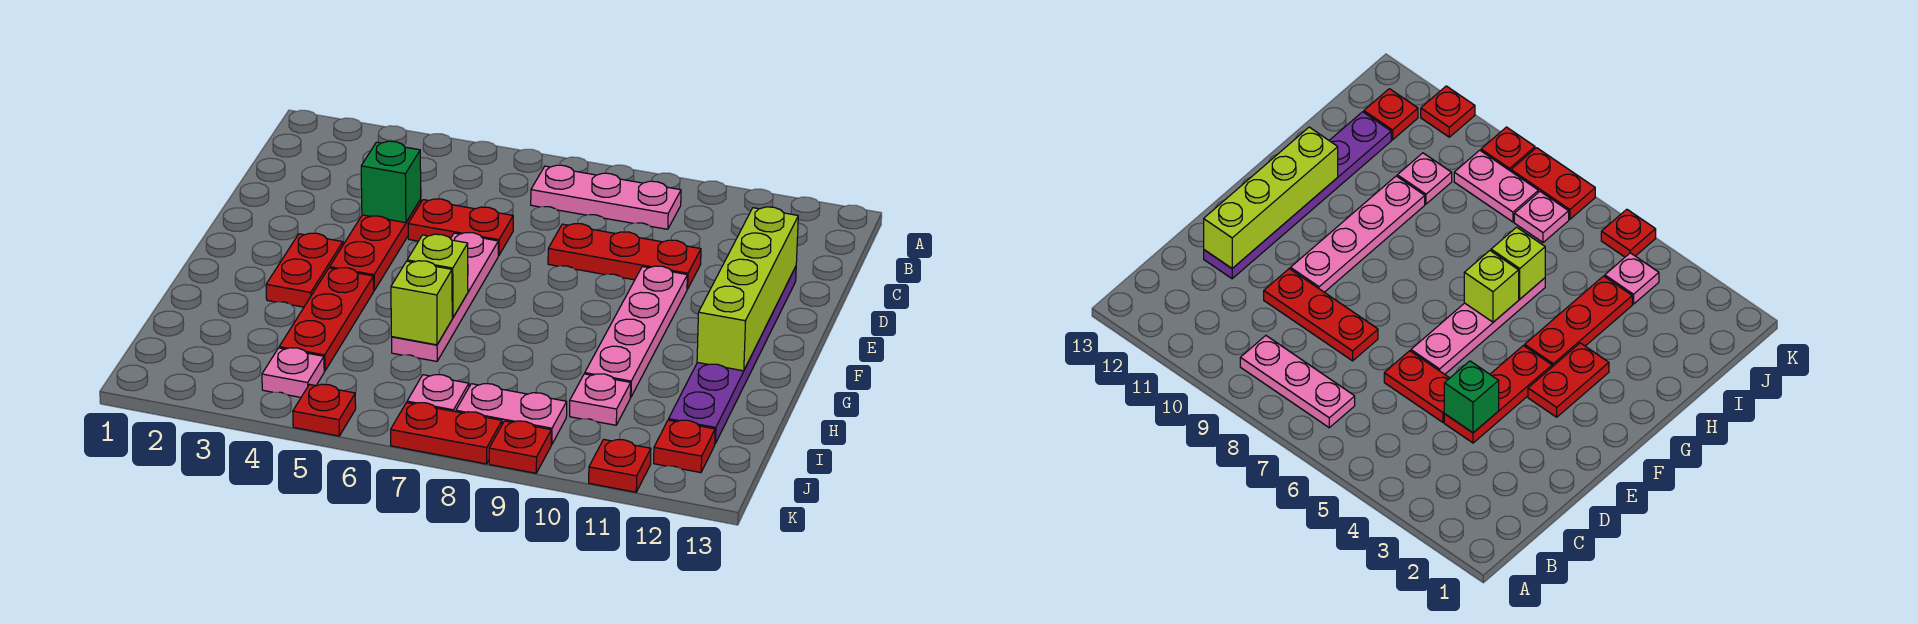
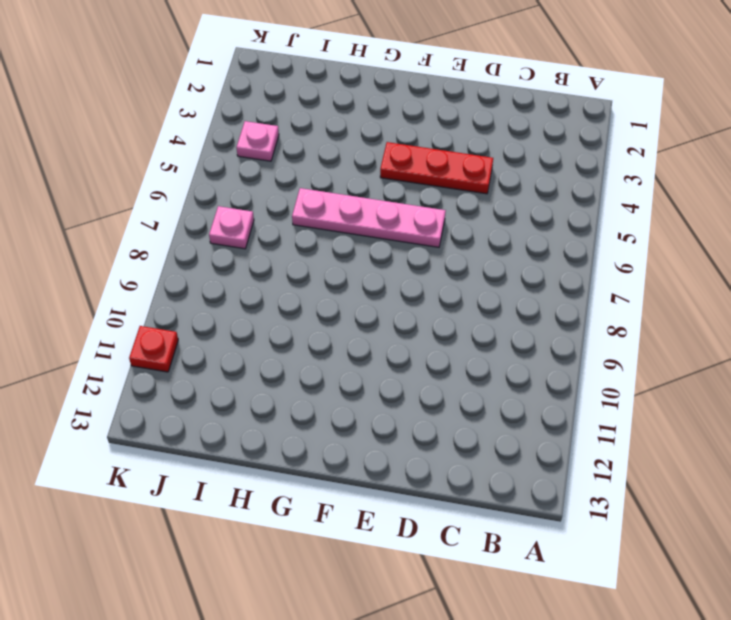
none -> pink plate B7:B9 level 1
none -> red plate D5:D6 level 1
none -> red plate D8:D10 level 1

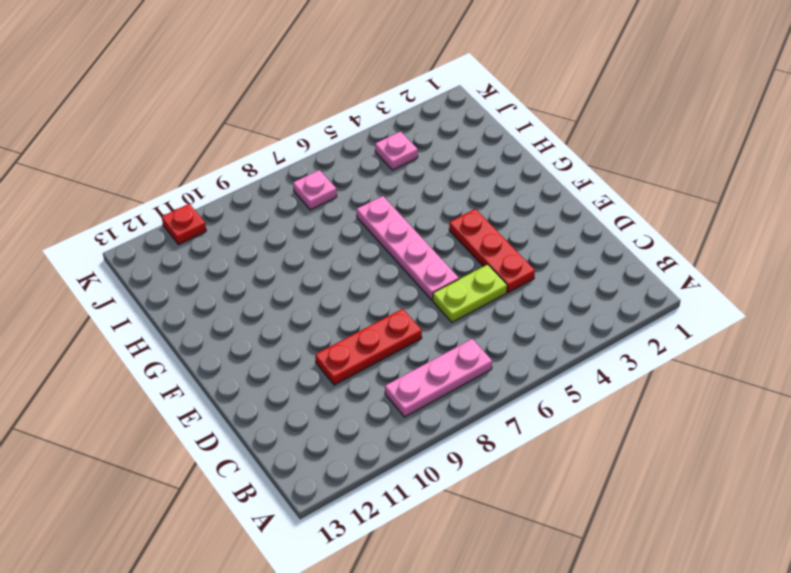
lime plate D5:D6 level 1 -> red plate D5:D6 level 1
none -> purple plate D12:I12 level 1
none -> pink plate E10:H10 level 1
none -> red plate F3:G3 level 1

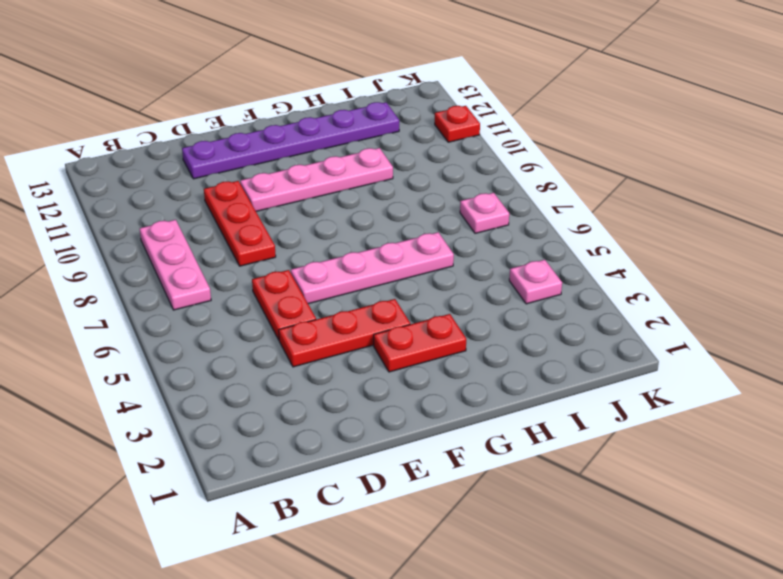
none -> red plate G4:I4 level 1
none -> pink plate I10 level 1
none -> pink plate J8:J9 level 1

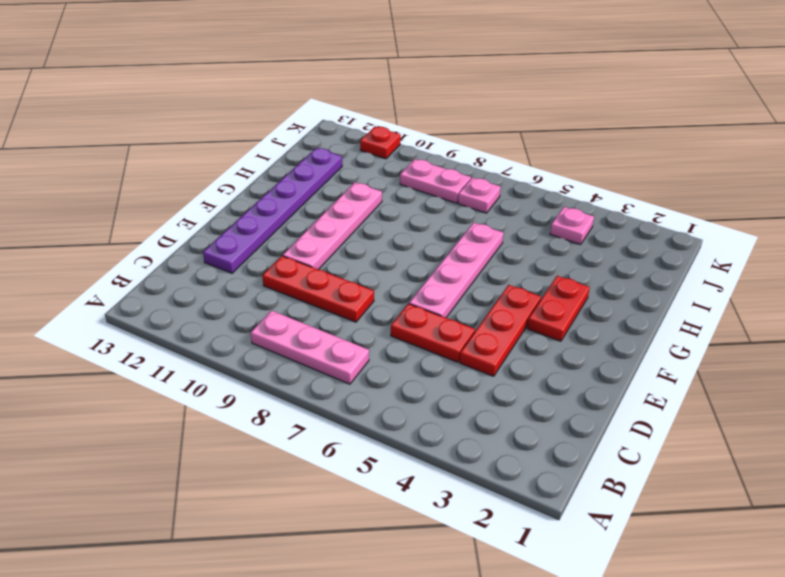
none -> red plate G4:I4 level 1
none -> pink plate I10 level 1
none -> red plate J12 level 1

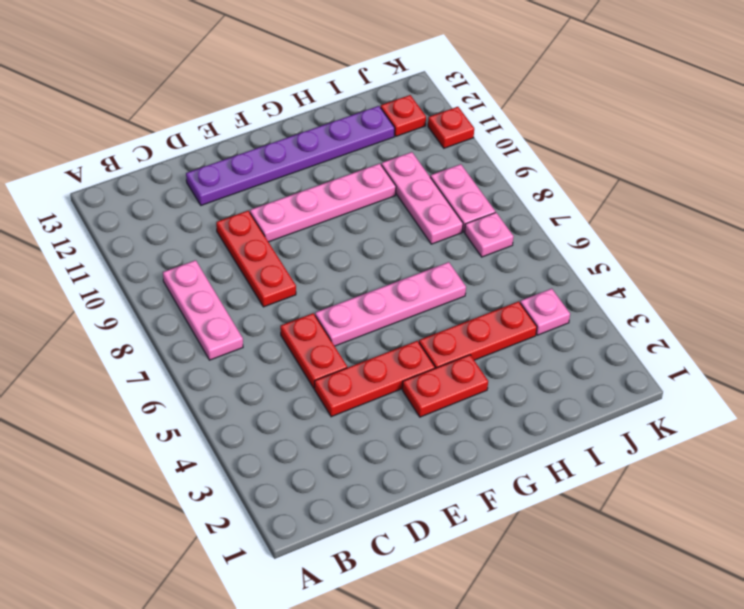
pink plate I8:I10 level 1 -> pink plate I10 level 1
none -> red plate K5 level 1
none -> red plate K7:K8 level 1
none -> red plate K9 level 1

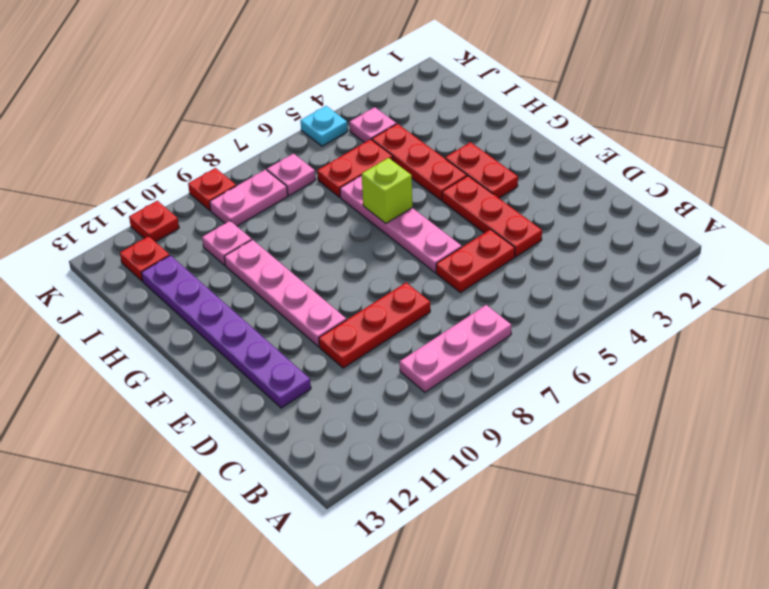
red plate I5:I6 level 1 -> red plate K7:K8 level 1
cyan plate K5 level 1 -> red plate K5 level 1
none -> green brick D4 level 2
none -> lime brick D12:G12 level 2
none -> lime brick H6 level 2

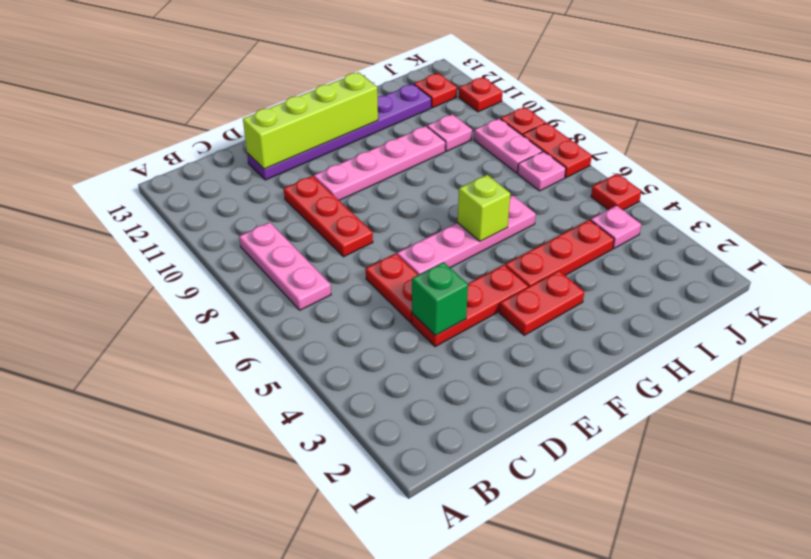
none -> lime brick H6 level 2

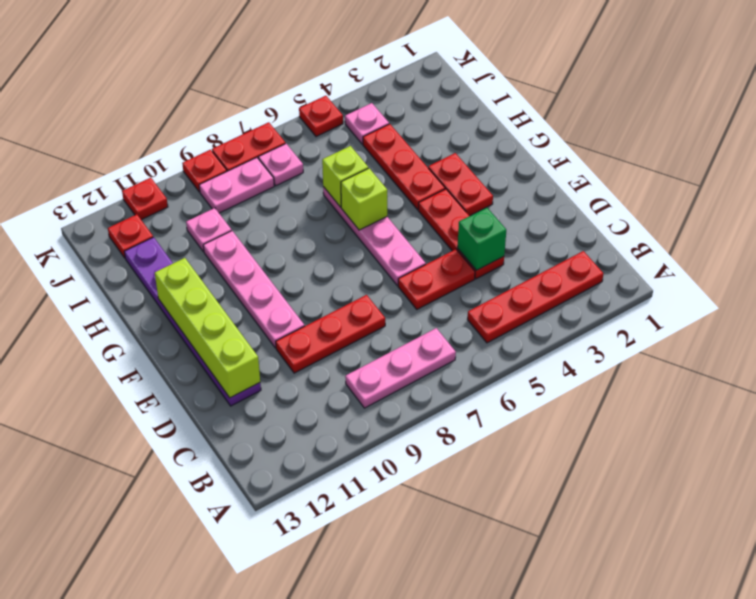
red plate B2:B5 level 1 -> none

